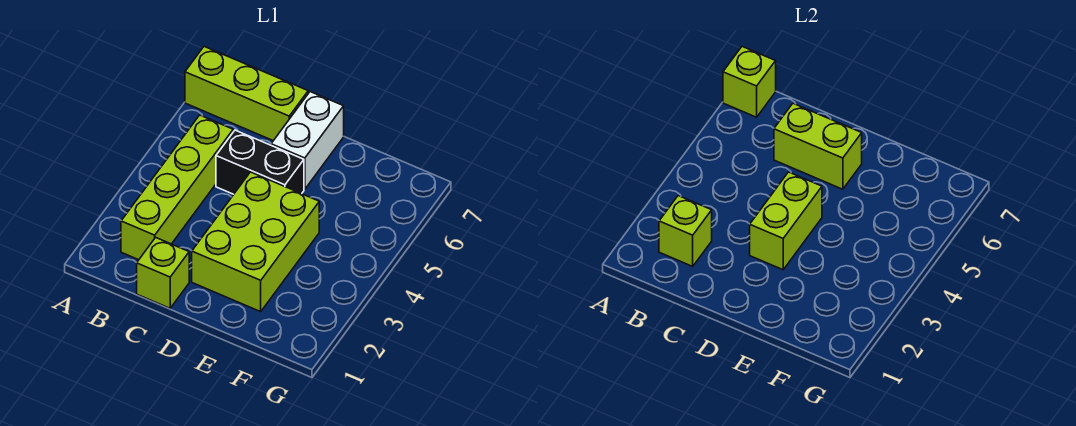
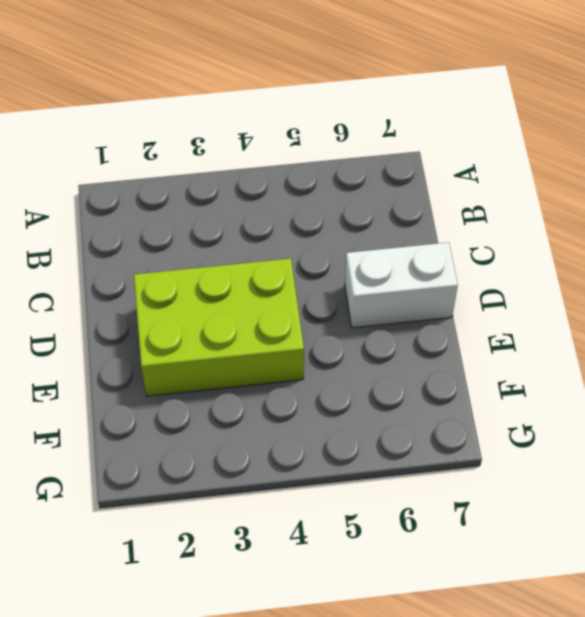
none -> lime brick A7:C7 level 1
none -> lime brick B2:B5 level 1

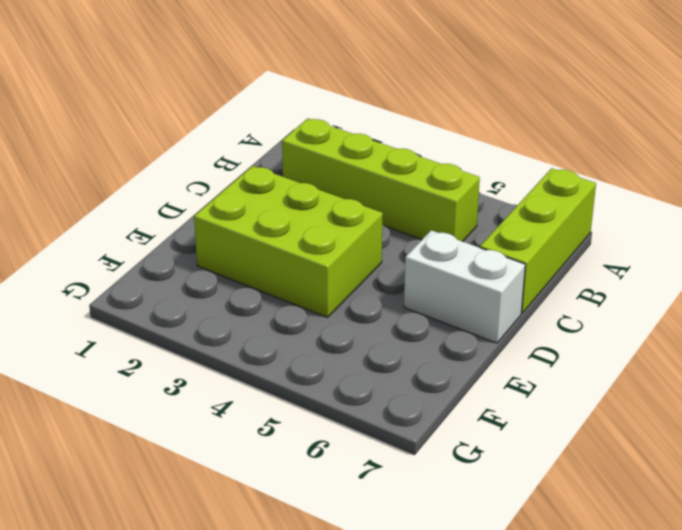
none -> lime brick C1 level 1
none -> black brick C5:D5 level 1

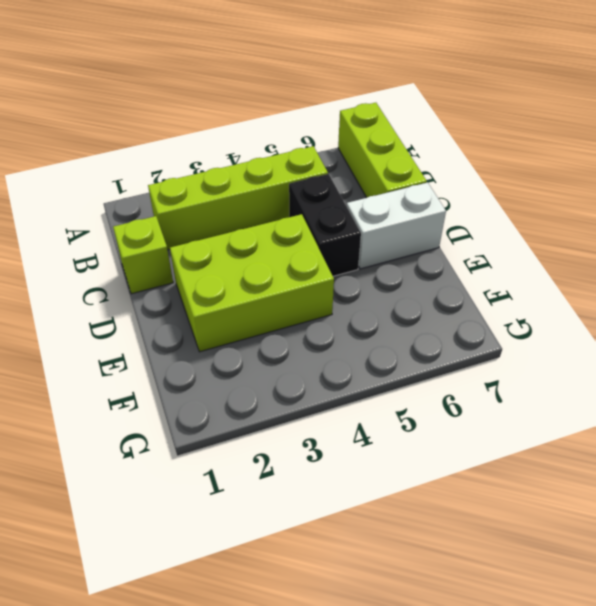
none -> lime brick A7 level 2
none -> lime brick B2 level 2

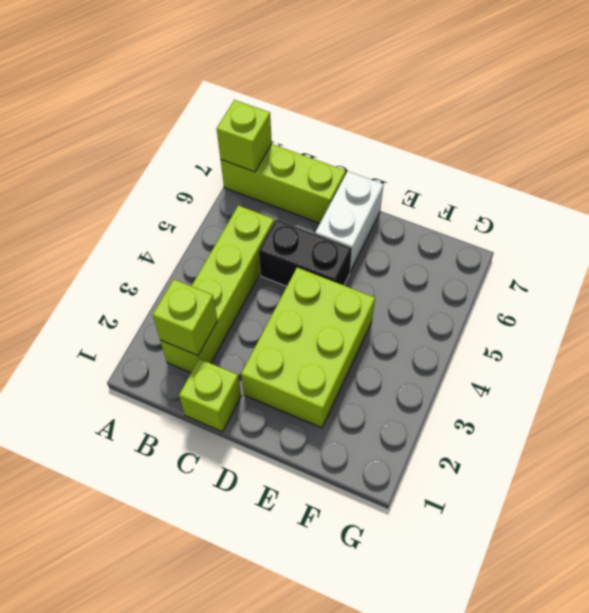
none -> lime brick C6:D6 level 2
none -> lime brick D3:D4 level 2

